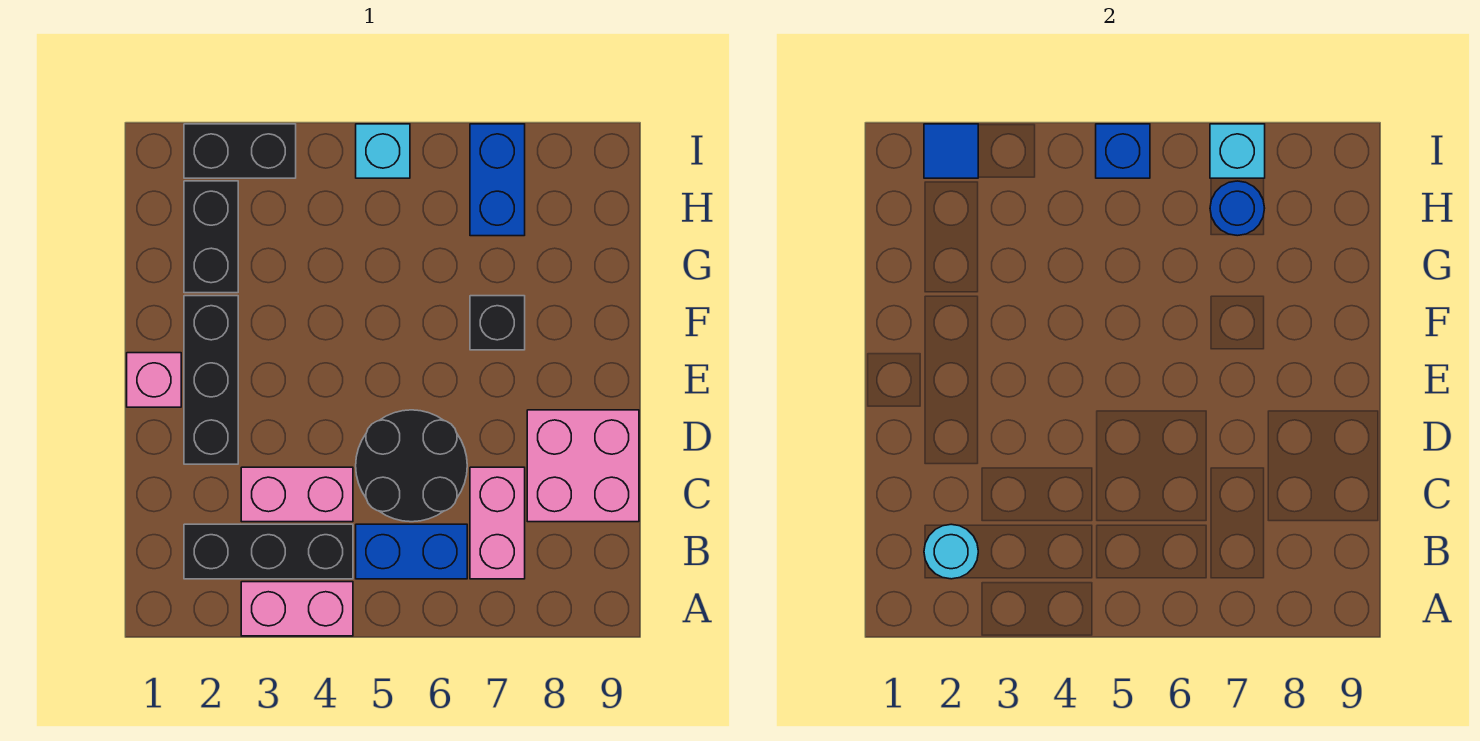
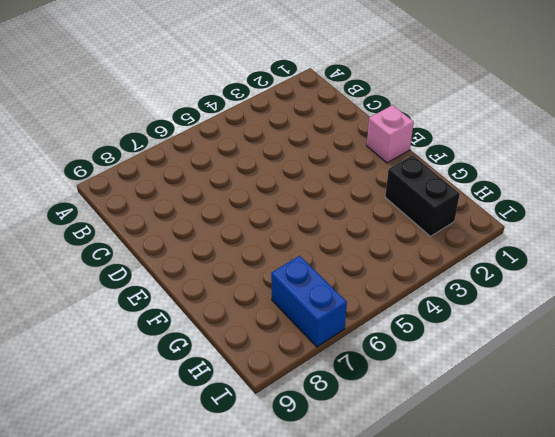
none -> pink brick A3:A4 level 1
none -> black brick B2:B4 level 1
none -> blue brick B5:B6 level 1

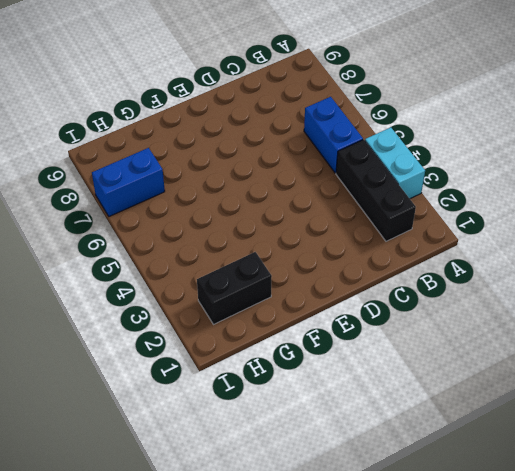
cyan brick A3:A4 level 1 -> pink brick A3:A4 level 1
none -> pink brick B7:C7 level 1
none -> pink brick C3:C4 level 1
none -> black round brick C5:D6 level 1

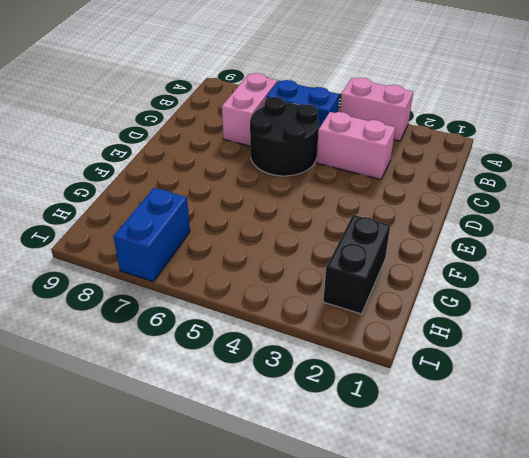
none -> black brick B2:B4 level 1
none -> pink brick C8:D9 level 1
none -> black brick D2:F2 level 1

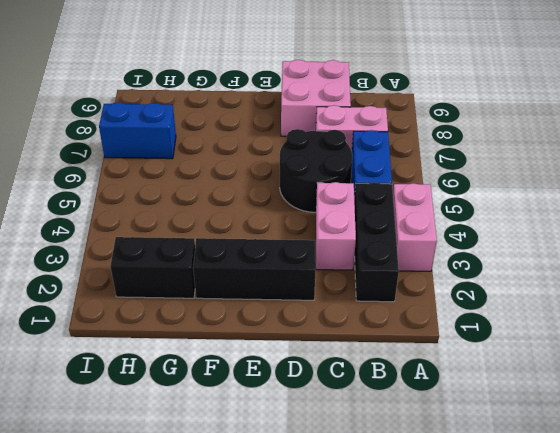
none -> pink brick E1 level 1
none -> black brick F7 level 1
none -> black brick I2:I3 level 1

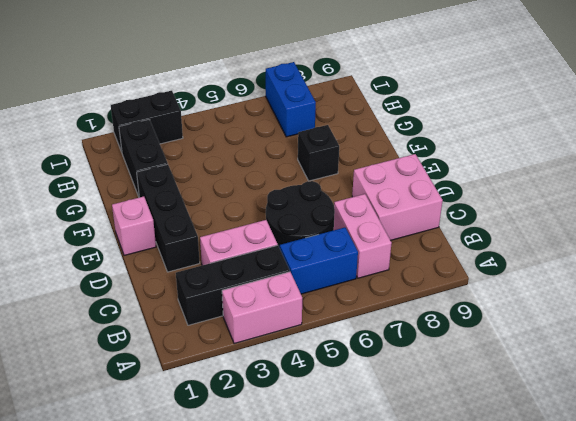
none -> cyan brick I5 level 1
none -> cyan round brick B2 level 2
none -> blue round brick H7 level 2

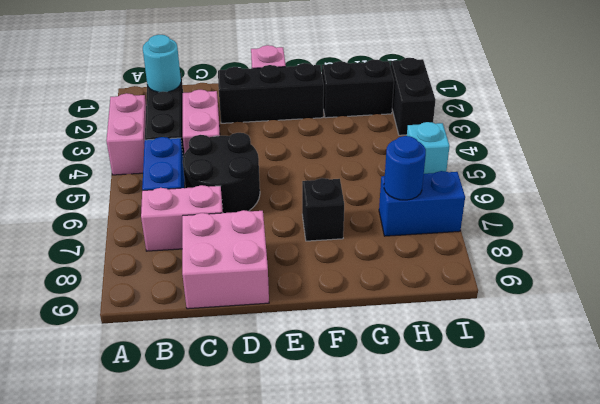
none -> blue tile I2 level 2
none -> blue brick I5 level 2
none -> cyan brick I7 level 2

